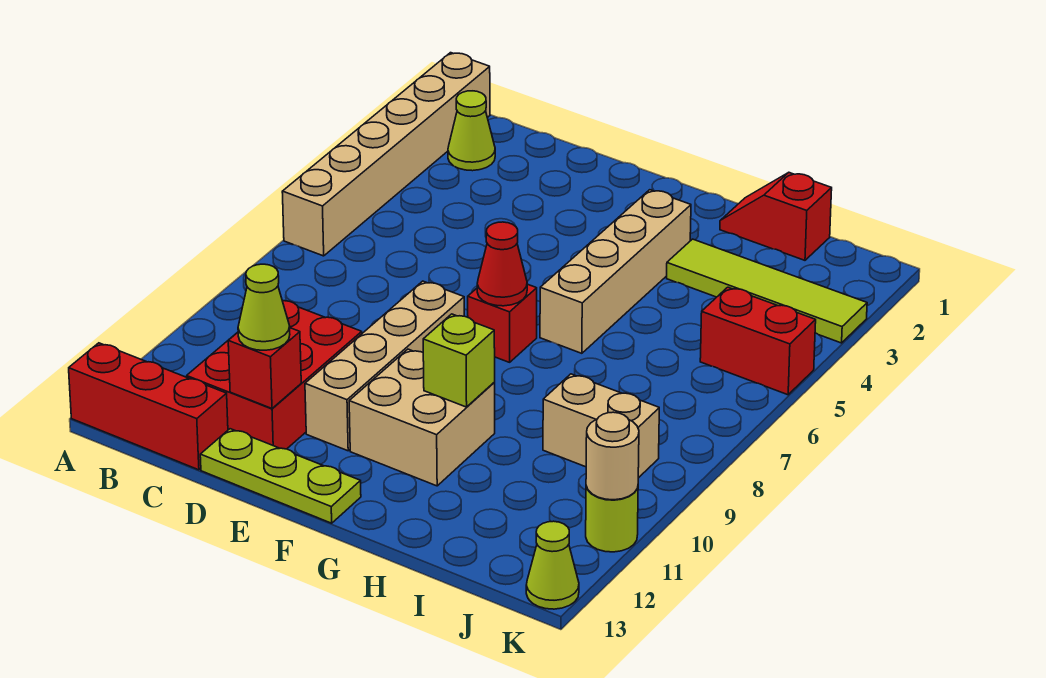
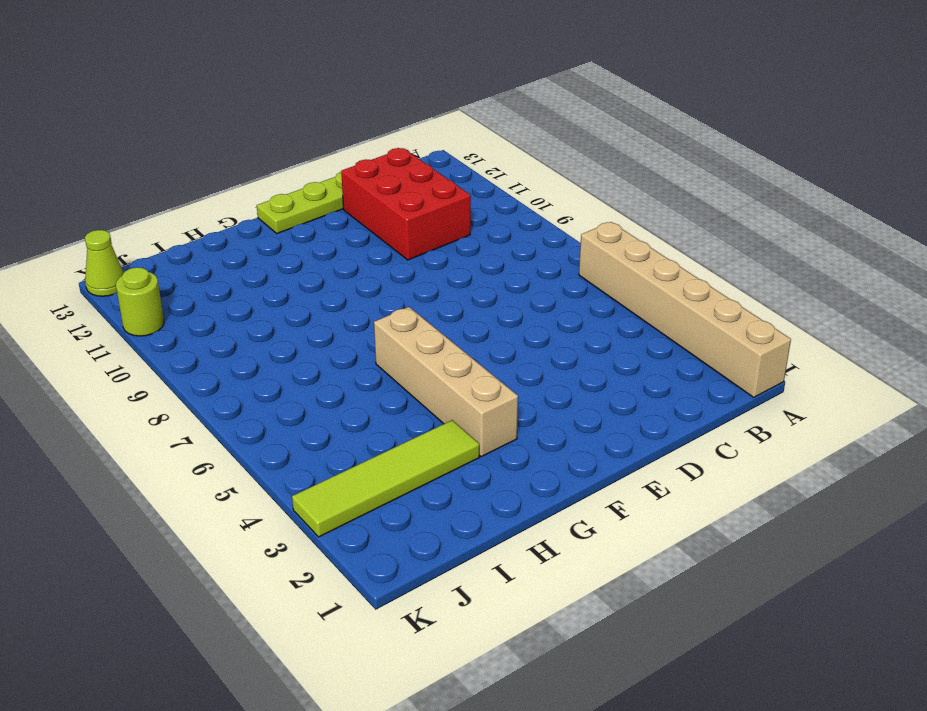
none -> red brick A13:C13 level 1
none -> lime cone B2 level 1
none -> tan brick E8:E11 level 1

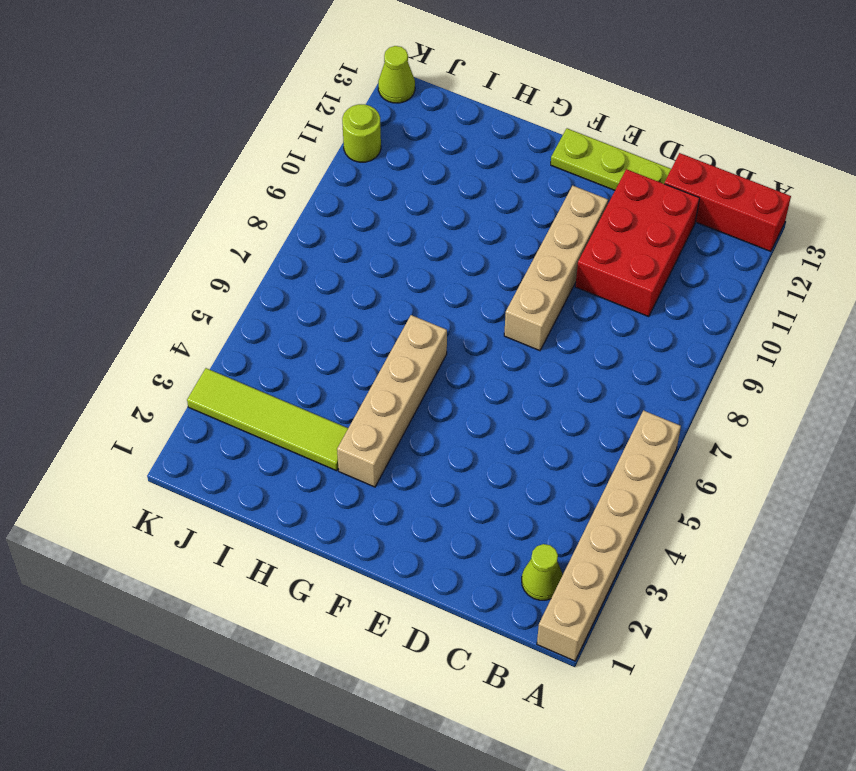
none -> red brick F7 level 1
none -> tan brick F10:G11 level 1
none -> red slope H1:I1 level 1 top I

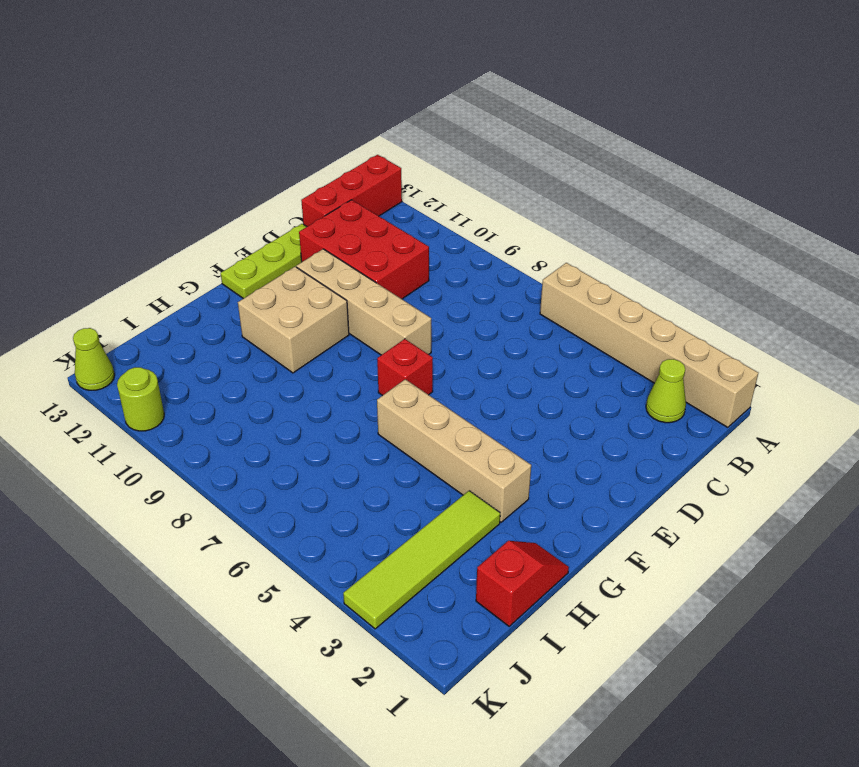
none -> tan brick I9:J9 level 1
none -> red brick J5:K5 level 1
none -> red brick D12 level 2

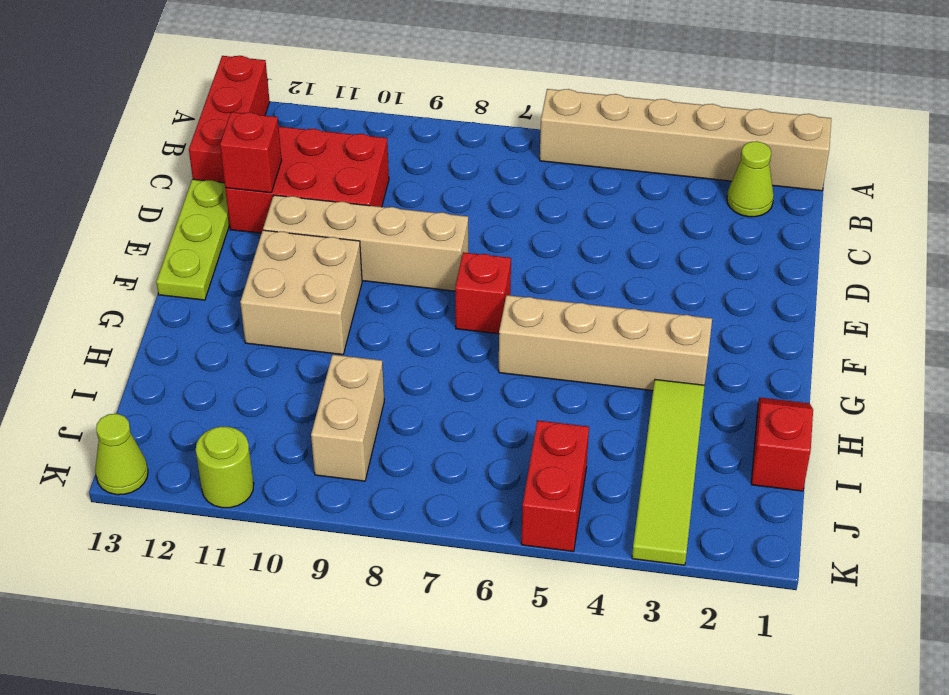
none -> red cone F7 level 2
none -> lime brick G10 level 2
none -> tan round brick K11 level 2

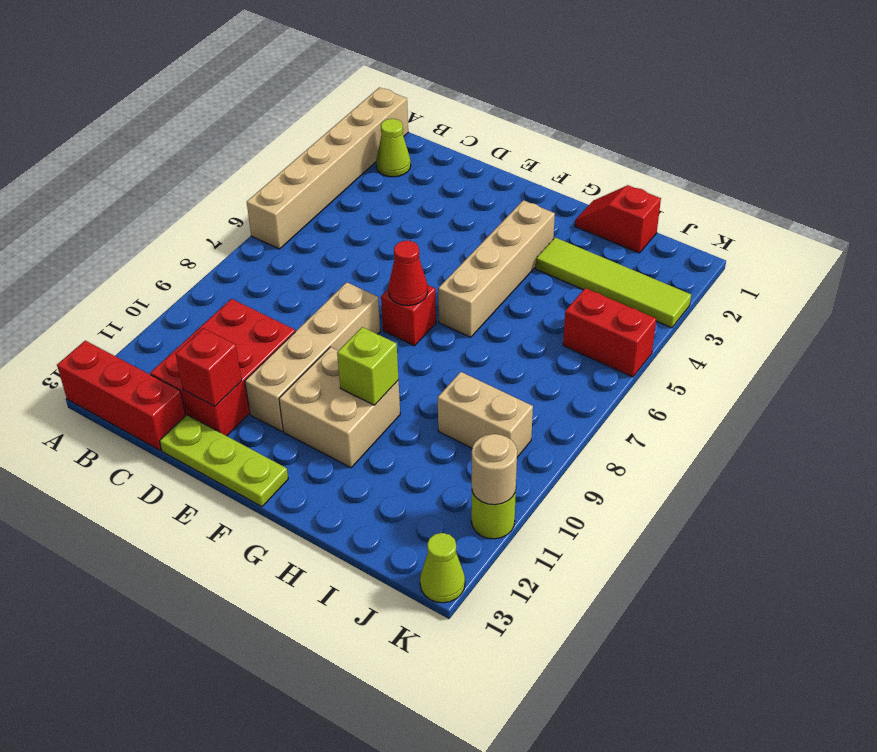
none -> lime cone D12 level 3

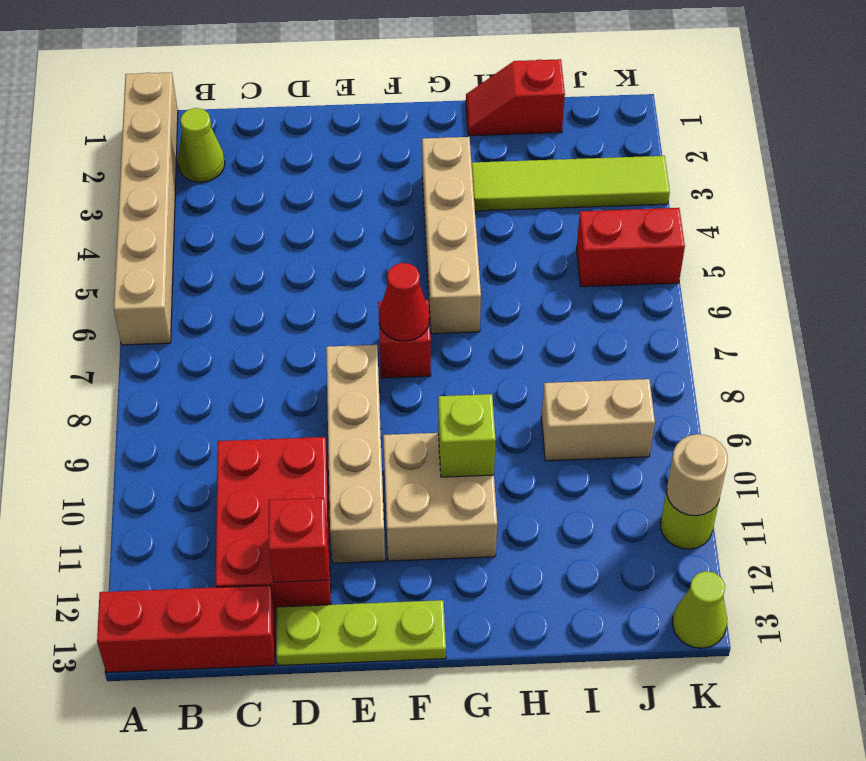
none -> lime cone D12 level 3

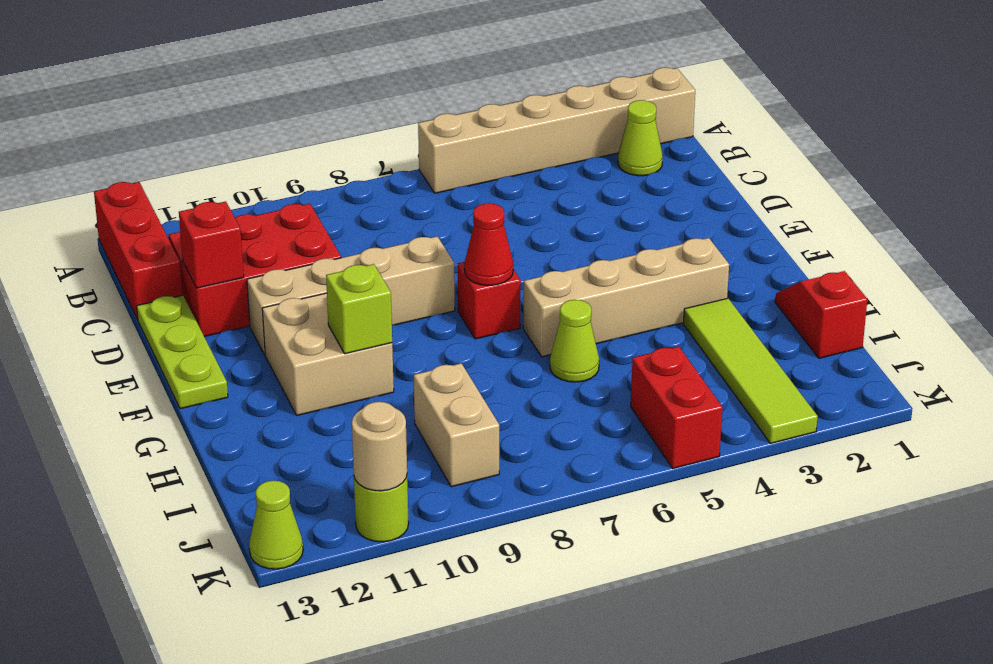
lime cone H6 level 1 -> lime cone D12 level 3

